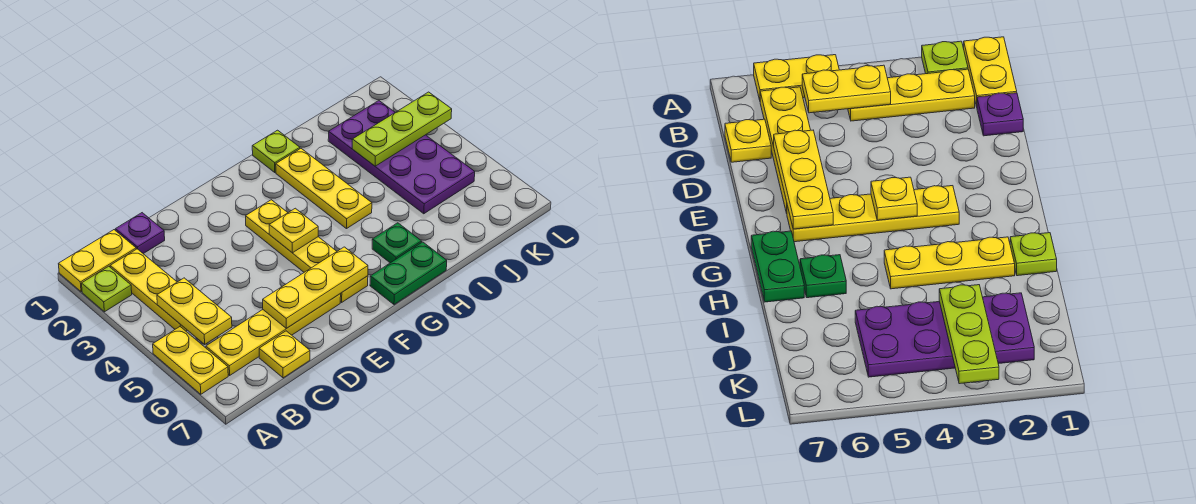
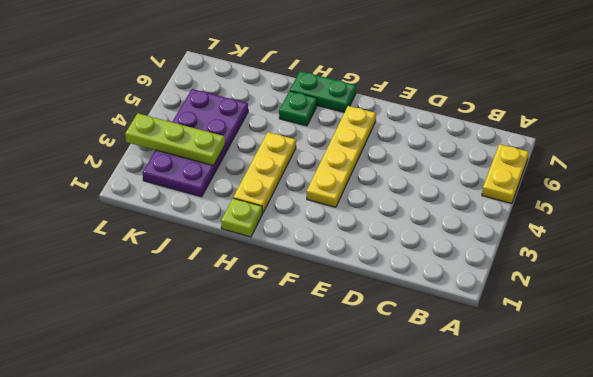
none -> yellow plate A1:B1 level 1
none -> lime plate A2 level 1
none -> yellow plate B2:B4 level 1

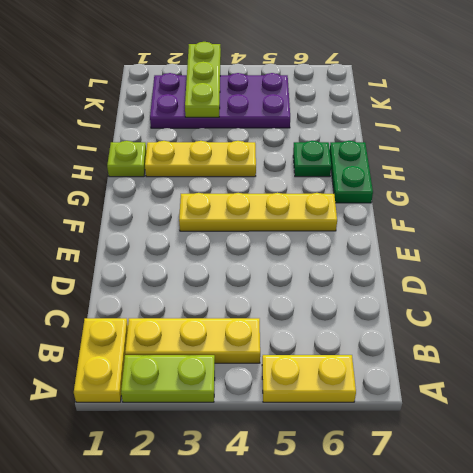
lime plate A2:A3 level 1 -> lime plate A2 level 1
none -> yellow plate B6:E6 level 1
none -> purple plate C1 level 1
none -> yellow plate C7 level 1

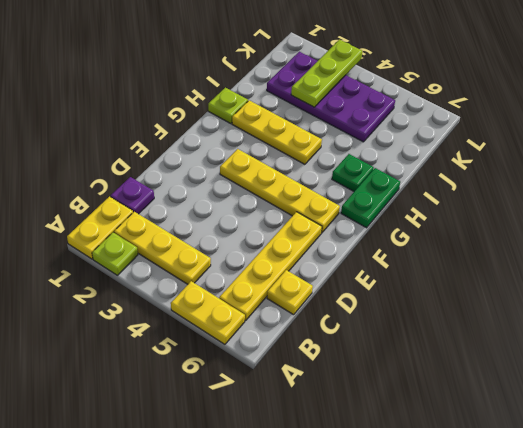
none -> yellow plate B4:B5 level 2
none -> yellow plate D6:F6 level 2
none -> yellow plate F4 level 2

